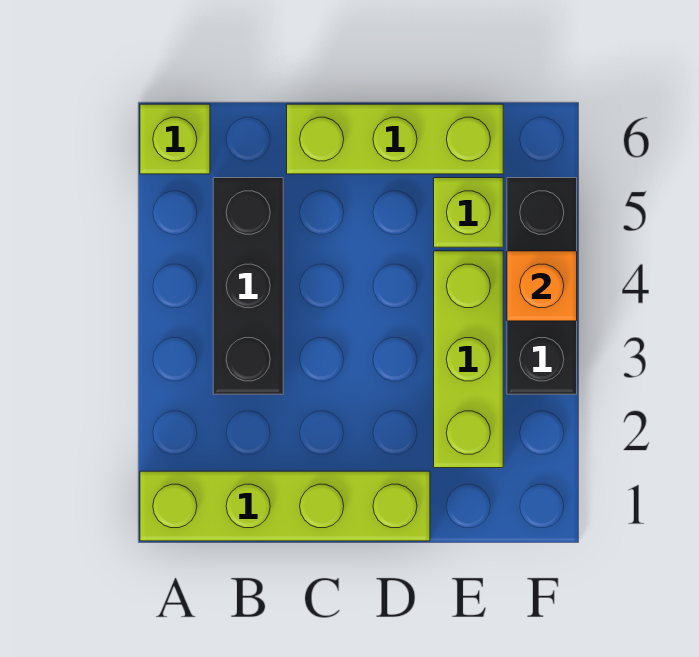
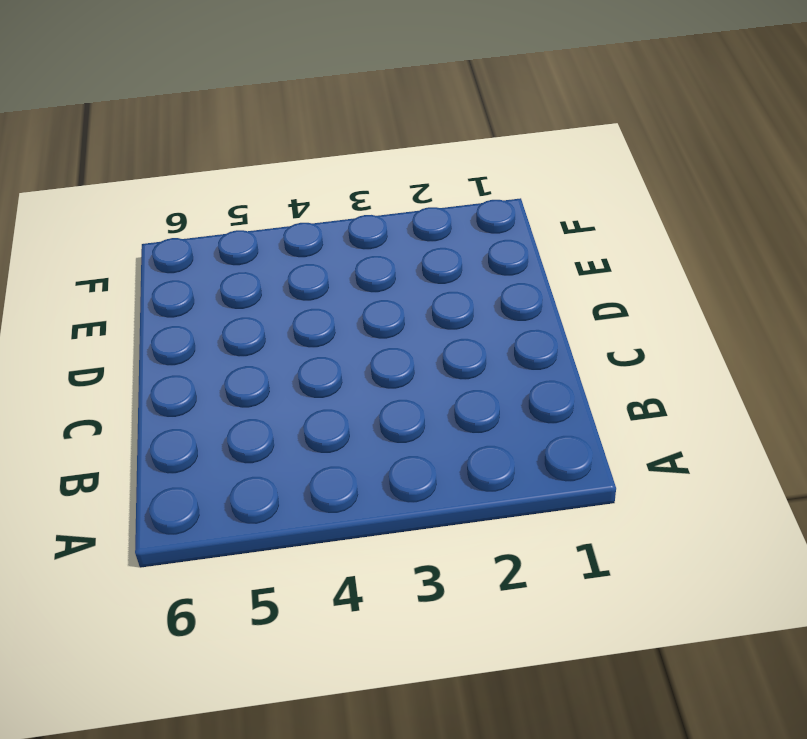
none -> lime brick A1:D1 level 1
none -> lime brick A6 level 1

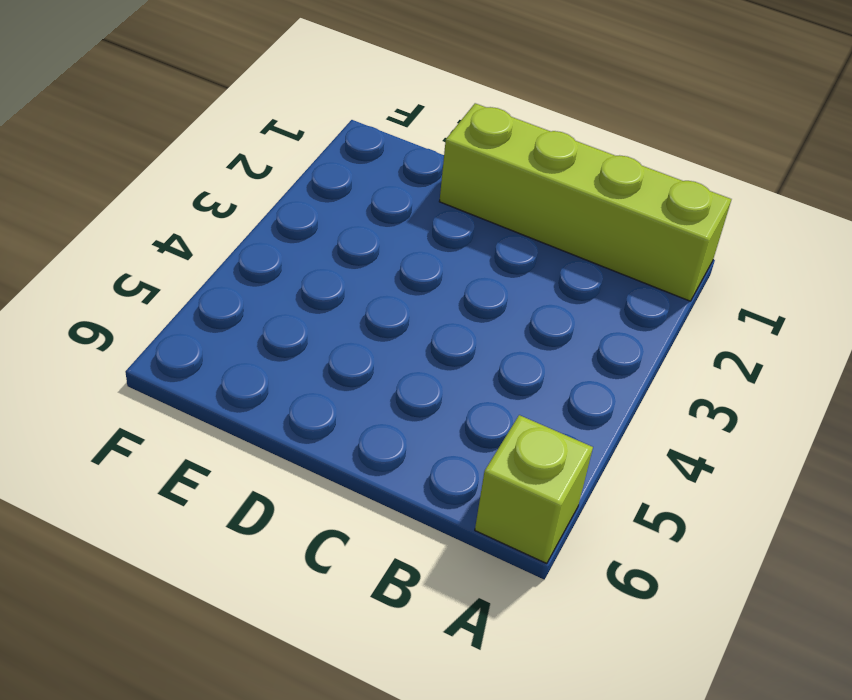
none -> black brick B3:B5 level 1
none -> lime brick C6:E6 level 1

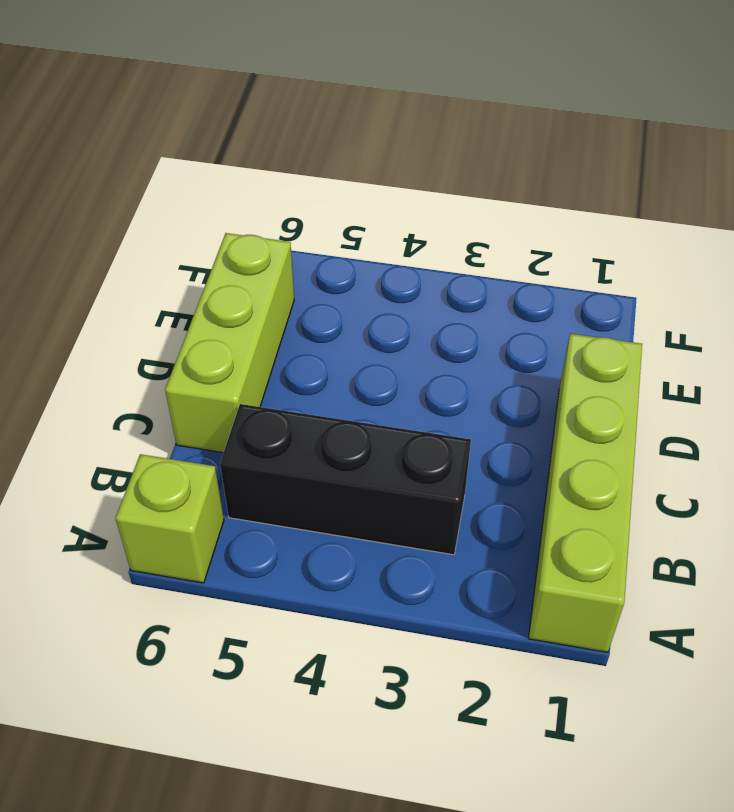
none -> lime brick E2:E4 level 1
none -> lime brick E5 level 1

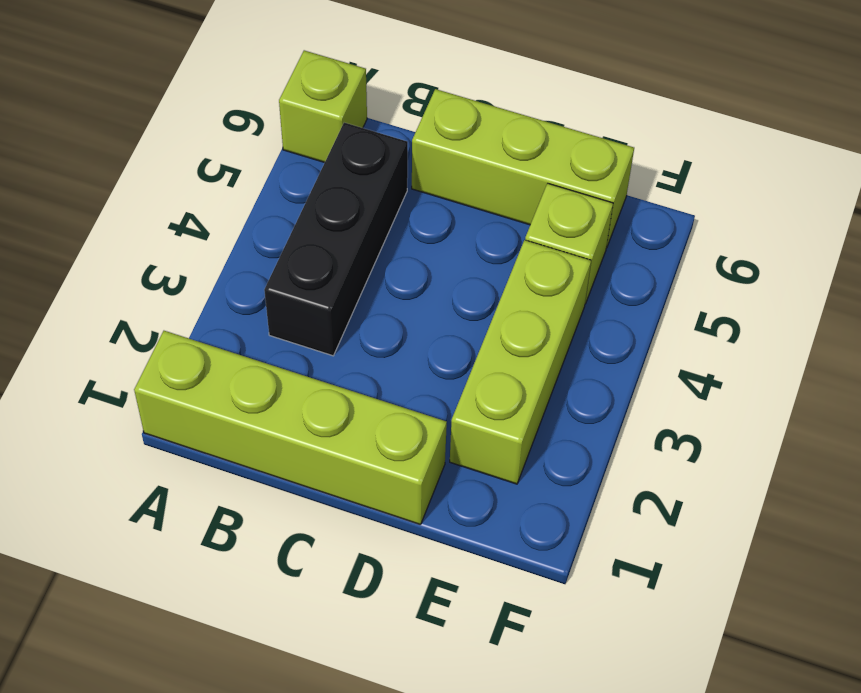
none -> black brick F3:F5 level 1
none -> orange brick F4 level 2

